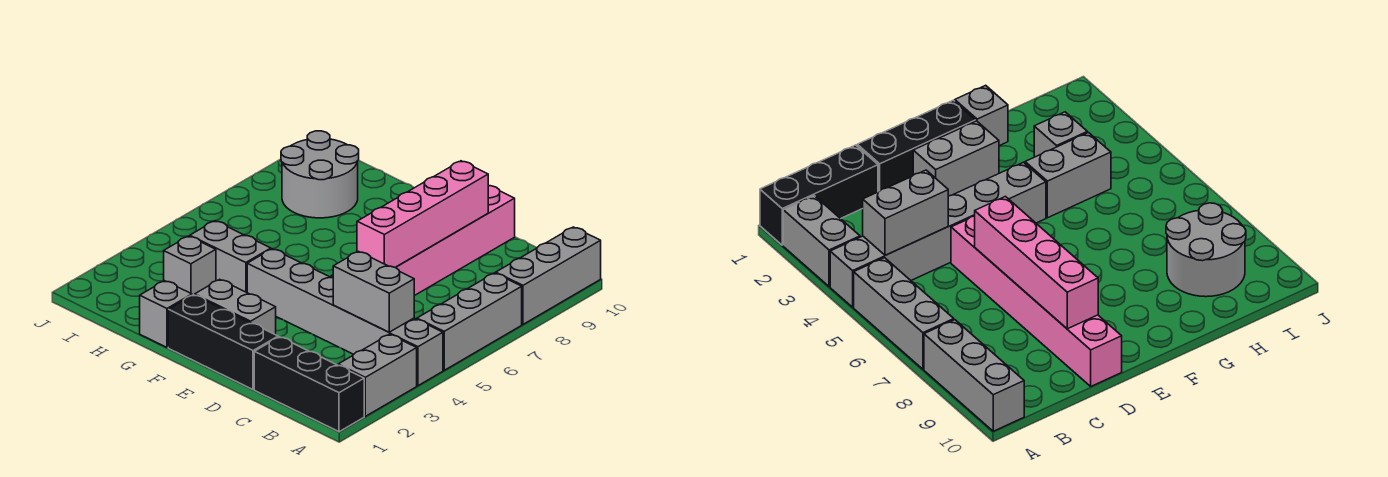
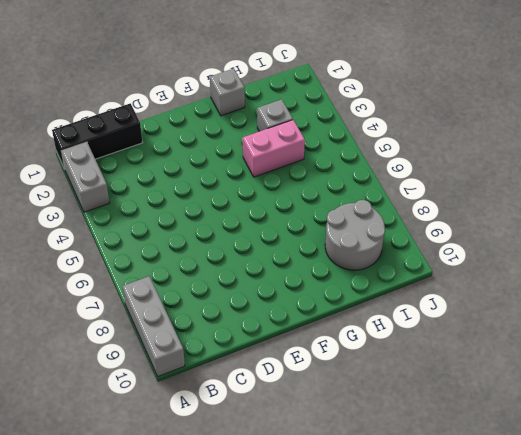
pink brick G4:H4 level 1 -> grey brick G4:H4 level 1
none -> grey brick A4:F4 level 1
none -> grey brick A5:A7 level 1
none -> black brick D1:F1 level 1

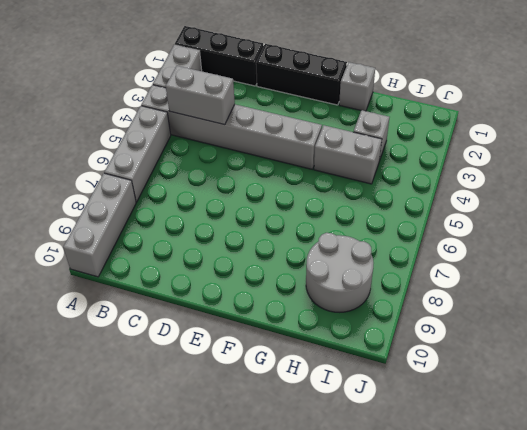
none -> pink brick D5:D10 level 1
none -> grey brick E2:F2 level 1
none -> pink brick D6:D9 level 2

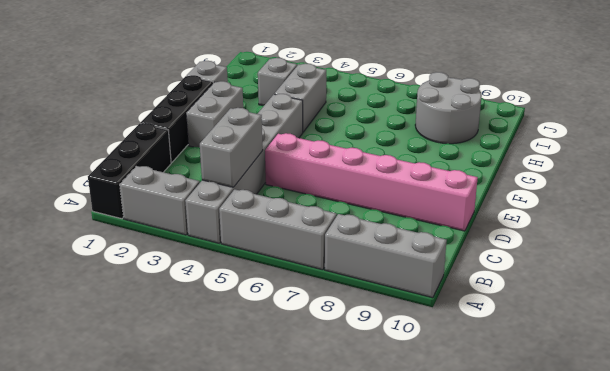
none -> pink brick D6:D9 level 2

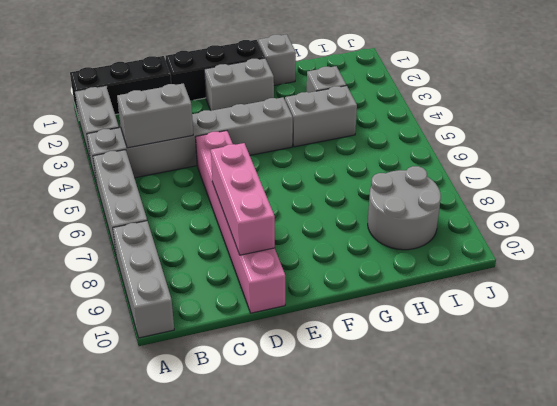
pink brick D7:D9 level 2 -> pink brick D6:D9 level 2

